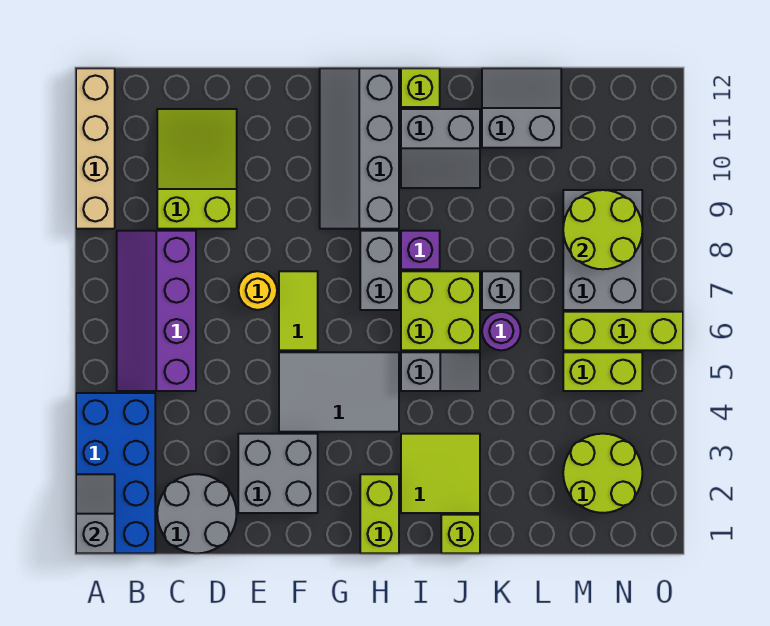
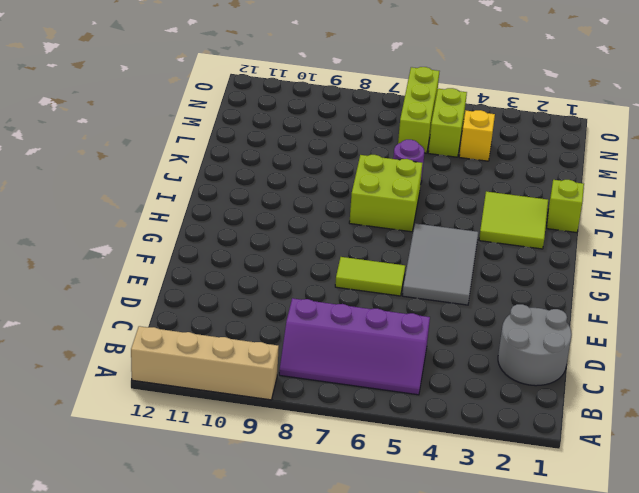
yellow brick M4 level 1 -> none
none -> blue brick A1:B4 level 1
none -> lime slope C9:D11 level 1 top 9
none -> grey brick E2:F3 level 1

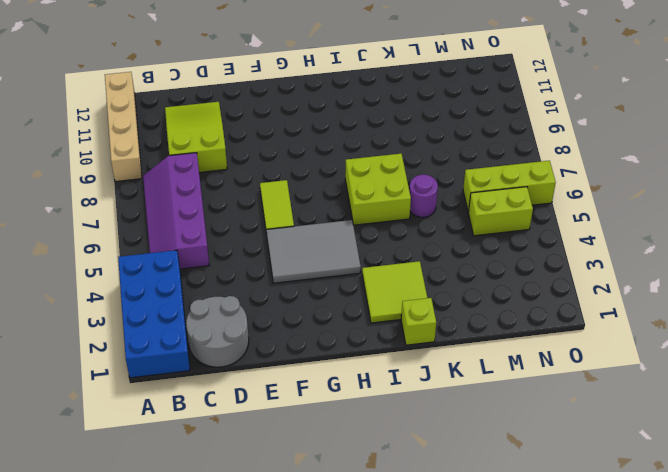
none -> grey brick E2:F3 level 1
none -> yellow round brick E7 level 1
none -> grey slope G9:H12 level 1 top H

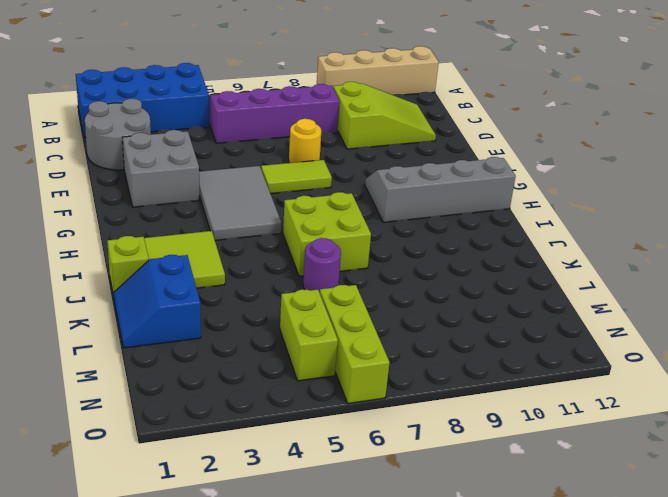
blue slope K1:L2 level 1 top 2 -> none
none -> lime brick H1:H2 level 1
none -> grey brick H7:H8 level 1
none -> grey slope I5:J5 level 1 top I

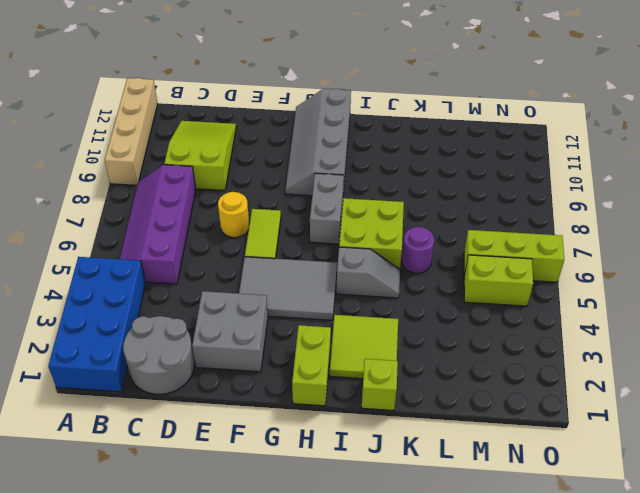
none -> purple brick I8 level 1
none -> grey slope I10:J11 level 1 top 11
none -> lime brick I12 level 1

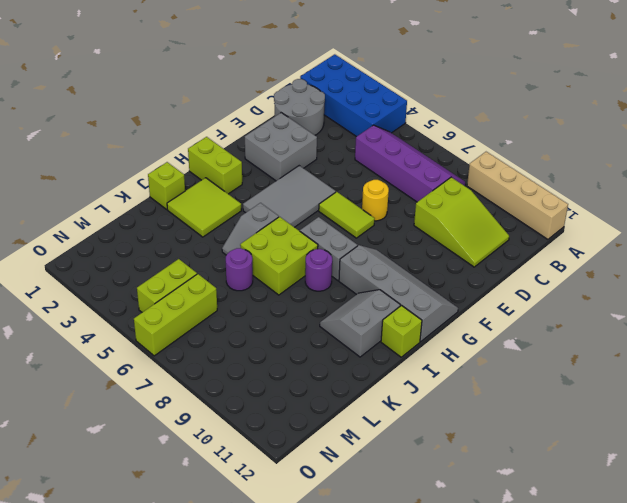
purple round brick I8 level 1 -> purple brick I8 level 1
none -> grey brick K7 level 1
none -> grey slope K11:L12 level 1 top 11
none -> lime round brick M2:N3 level 1

